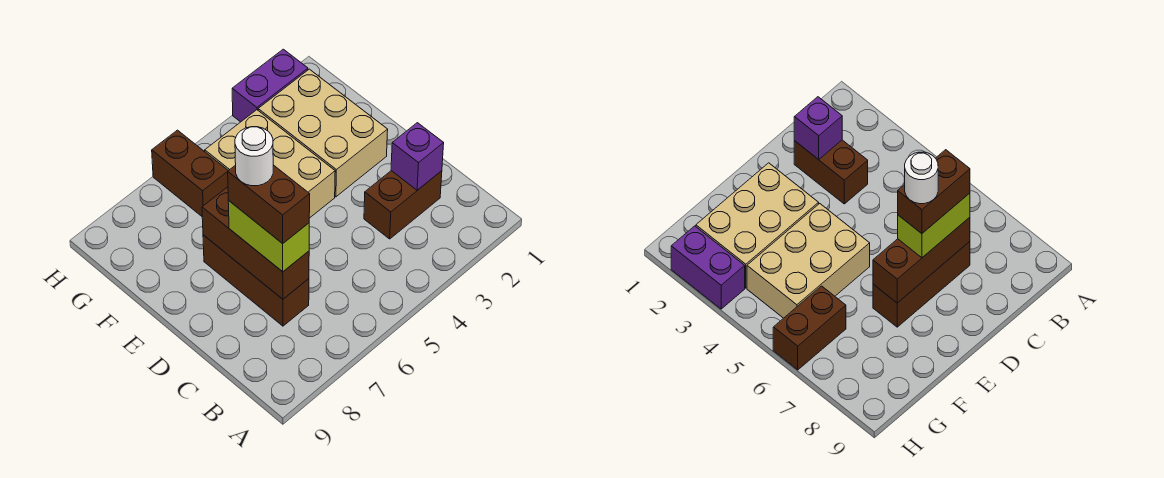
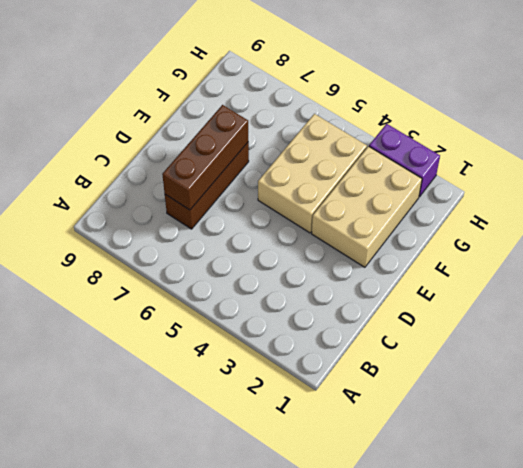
none -> brown brick C2:C3 level 1
none -> brown brick G6:H6 level 1

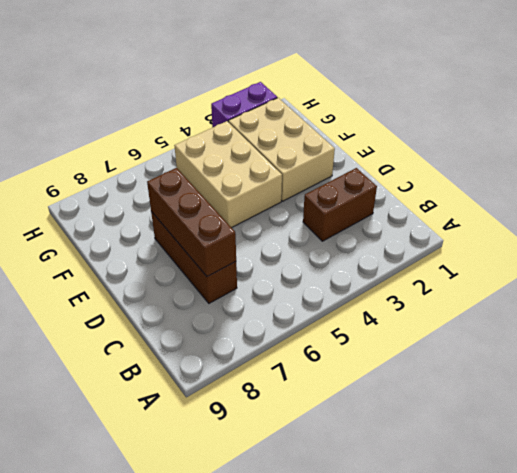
none -> brown brick G6:H6 level 1
none -> purple brick C2 level 2

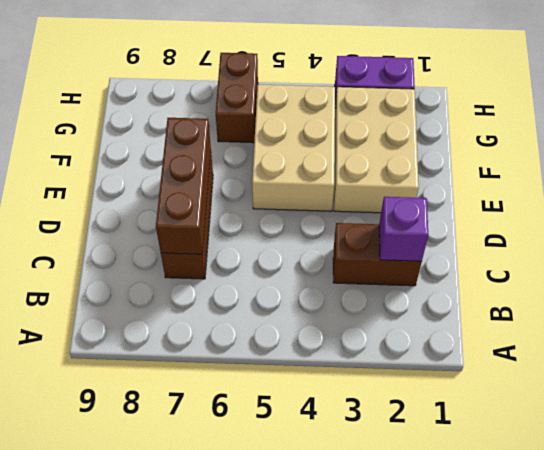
none -> lime brick C7:D7 level 3
none -> brown brick C7:D7 level 4

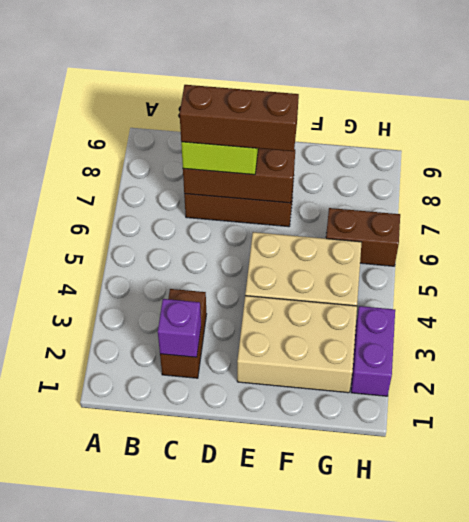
brown brick C7:E7 level 4 -> brown brick C7:D7 level 4
none -> white round brick D7 level 5

